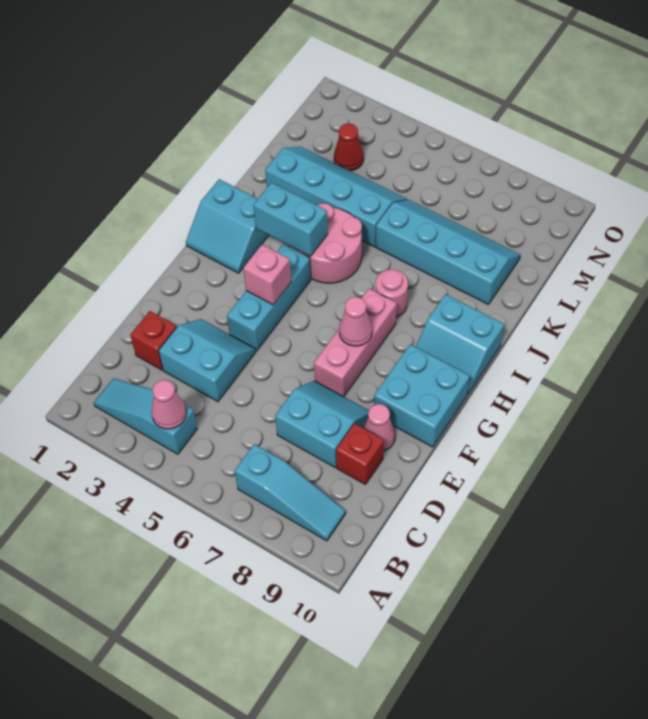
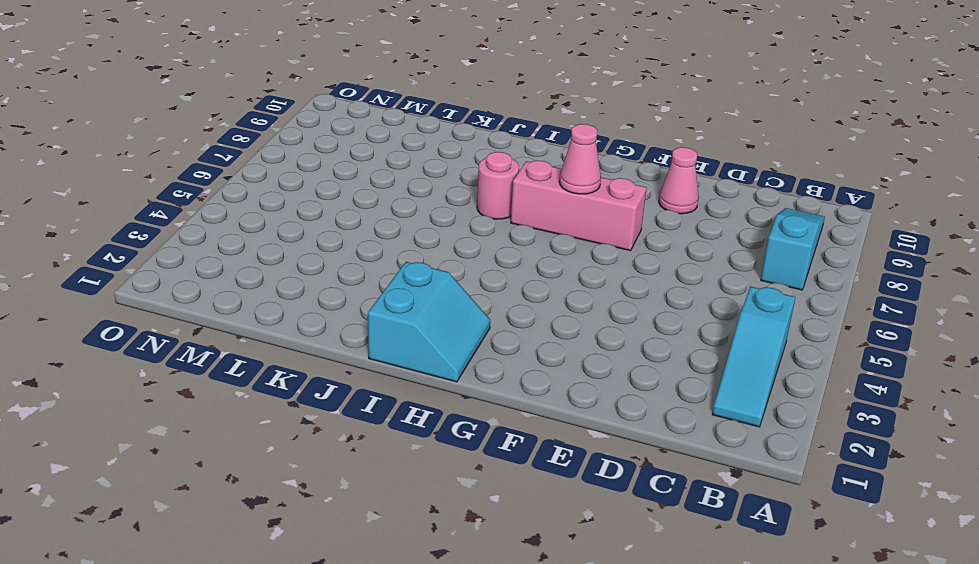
none -> red brick D2 level 1
none -> cyan slope D3:E4 level 1 top D
none -> cyan slope D7:E8 level 1 top D

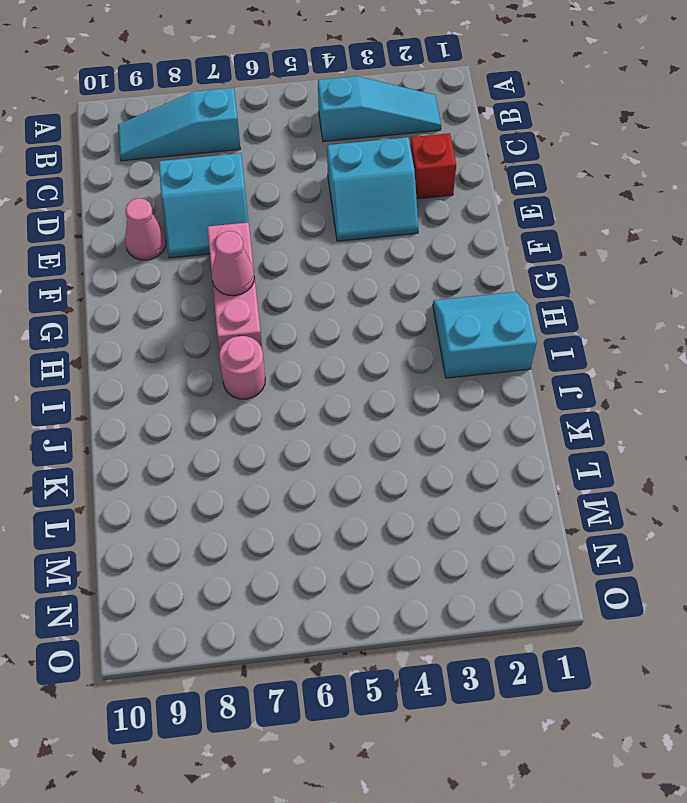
none -> red brick D9 level 1
none -> cyan brick F4:H4 level 1
none -> cyan brick F9:G10 level 1

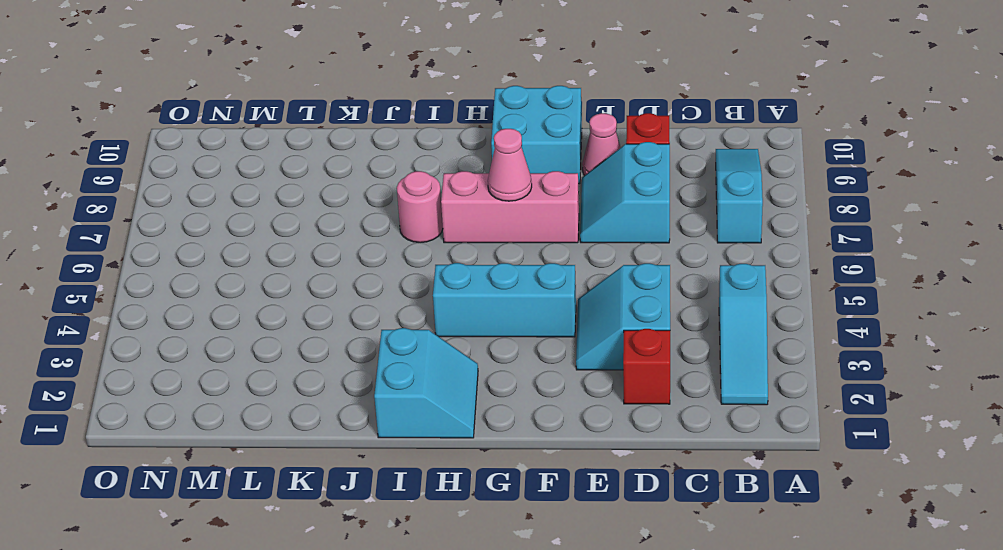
none -> cyan slope H9:I10 level 1 top I
none -> pink round brick I4:J5 level 1
none -> cyan slope K2:L5 level 1 top K

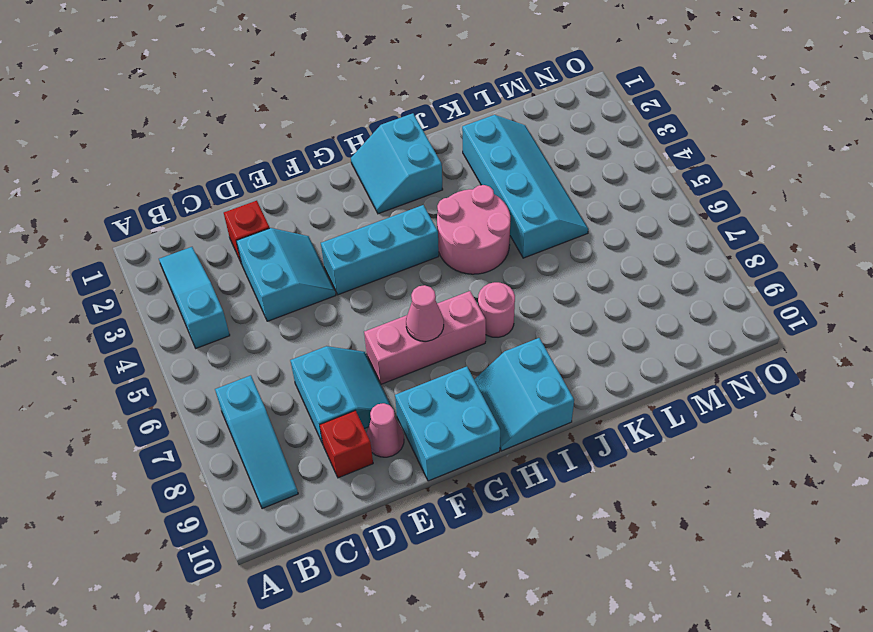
none -> cyan slope K6:L9 level 1 top K
none -> red cone M3 level 1
none -> pink cone B4 level 2

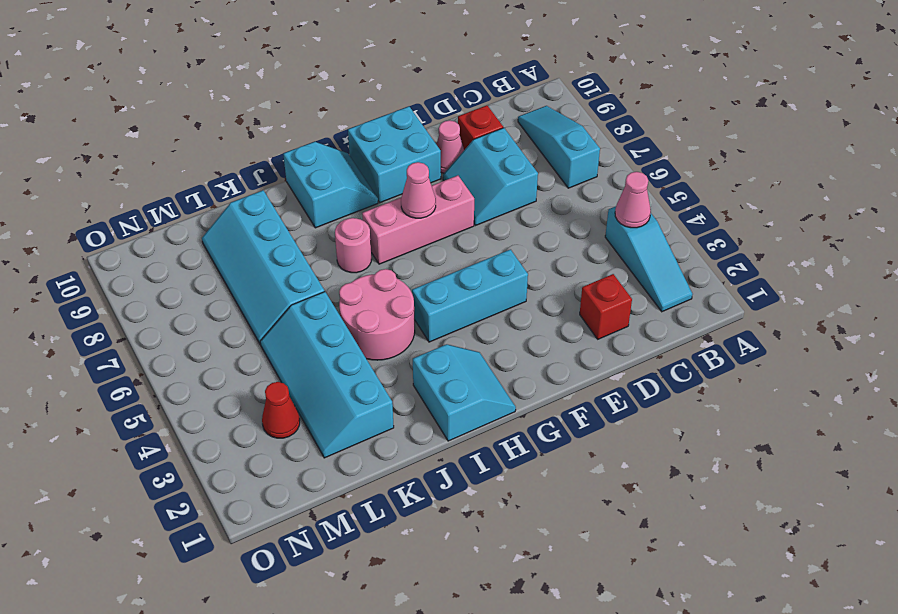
none -> cyan slope D3:E4 level 1 top D
none -> pink brick G4 level 2
none -> cyan brick I3:I4 level 2

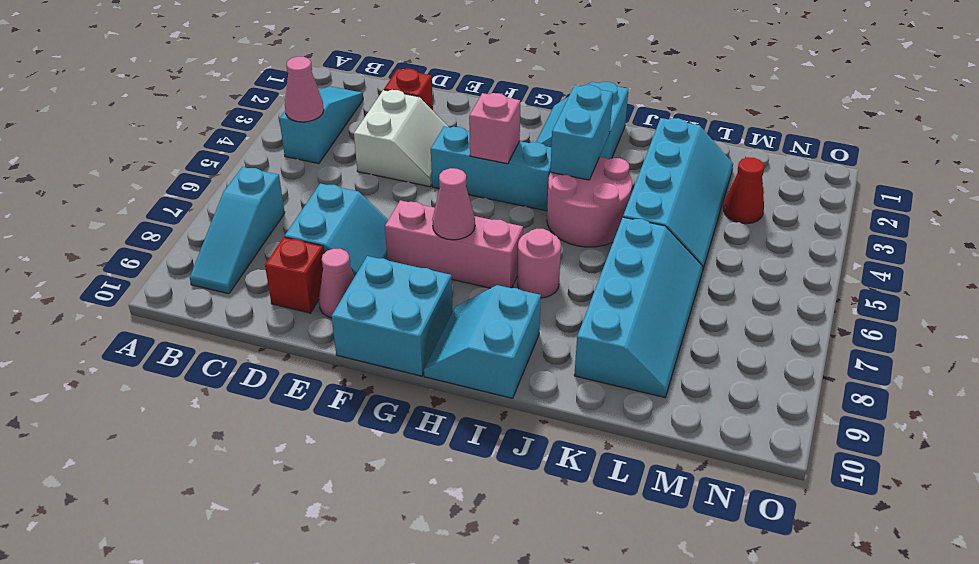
white slope D3:E4 level 1 top D -> cyan slope D3:E4 level 1 top D

